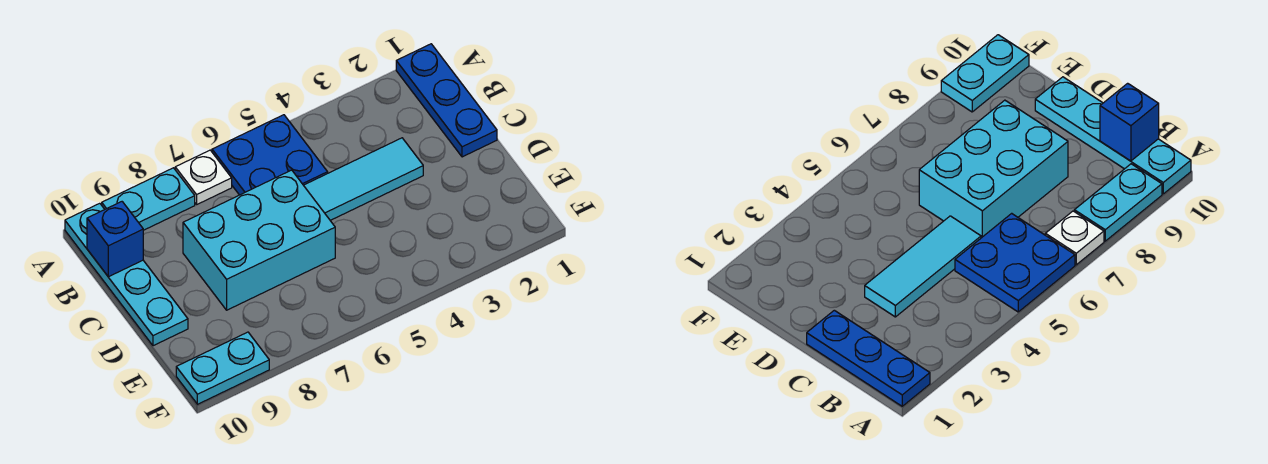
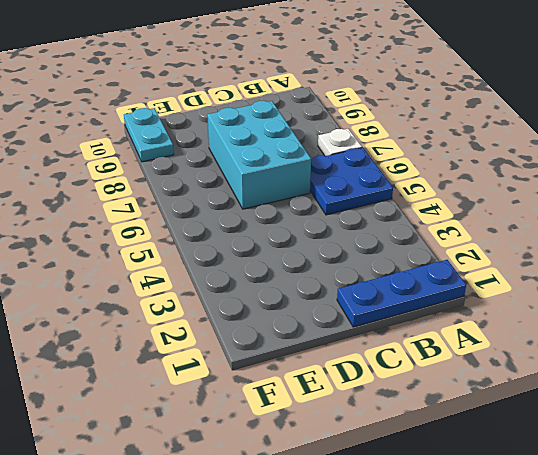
none -> cyan plate A8:A9 level 1
none -> cyan plate A10:D10 level 1

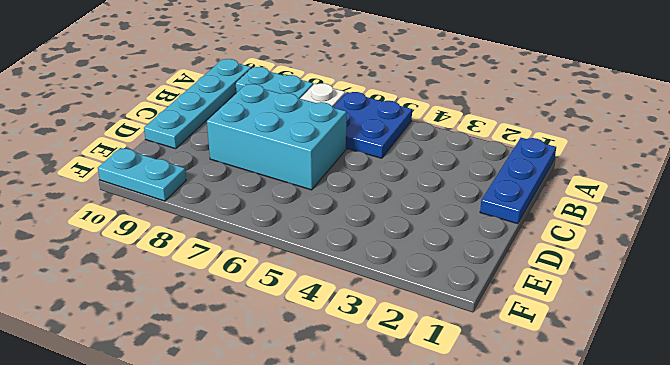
none -> cyan tile C3:C5 level 1
none -> blue brick B10 level 2

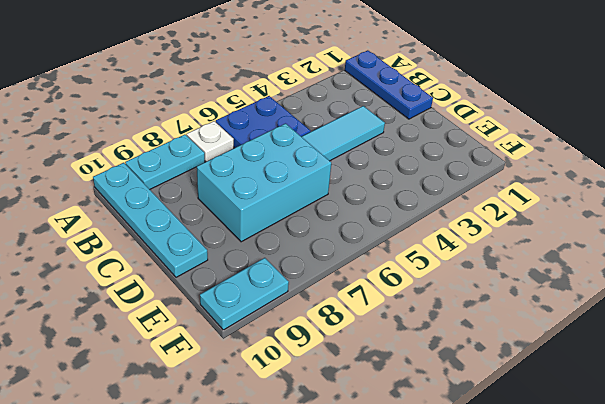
none -> blue brick B10 level 2

